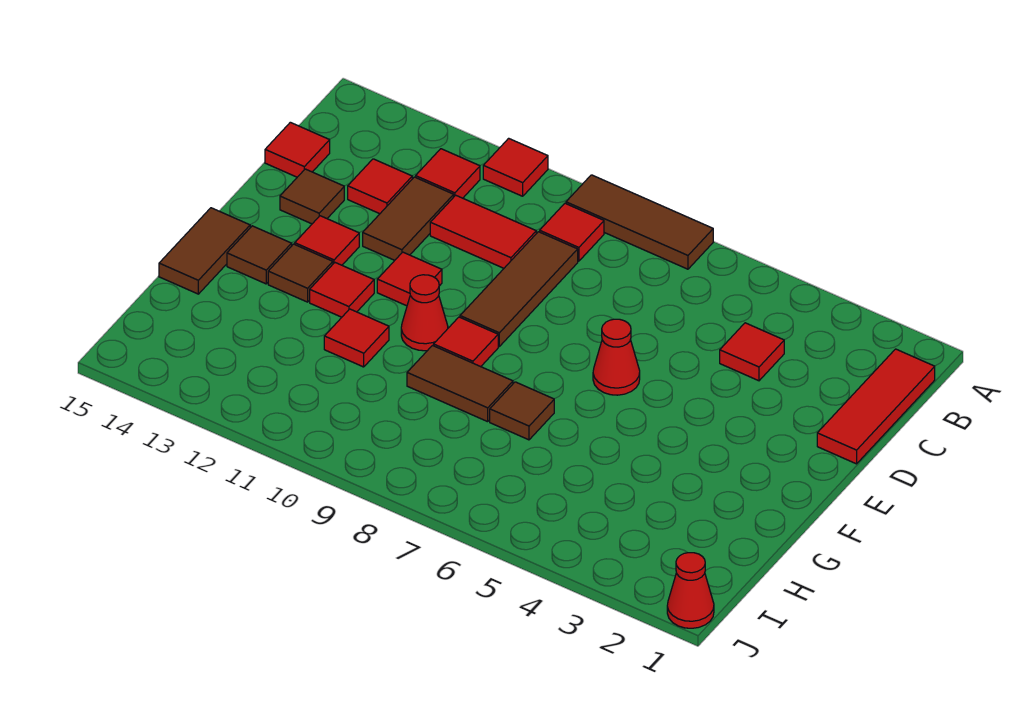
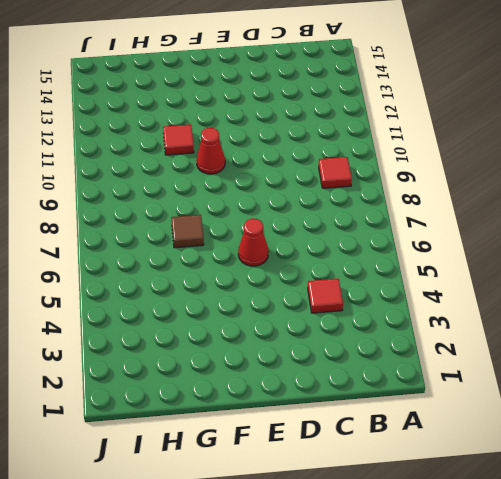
none -> brown tile A7:A9 level 1
none -> red tile A11 level 1
none -> red tile B1:D1 level 1

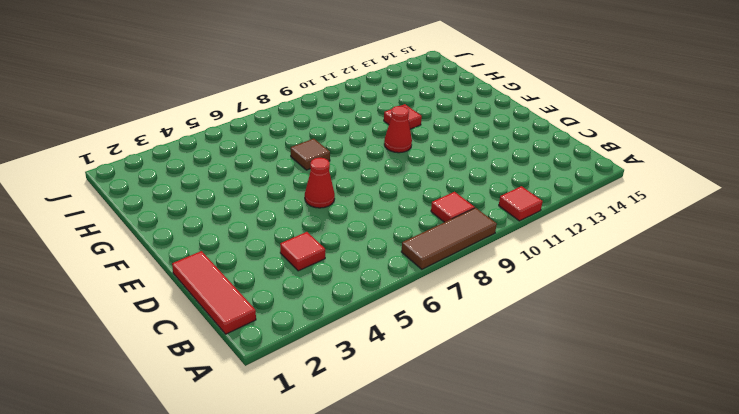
none -> red tile B12 level 1
none -> brown tile C9:E9 level 1
none -> red tile C10:C11 level 1

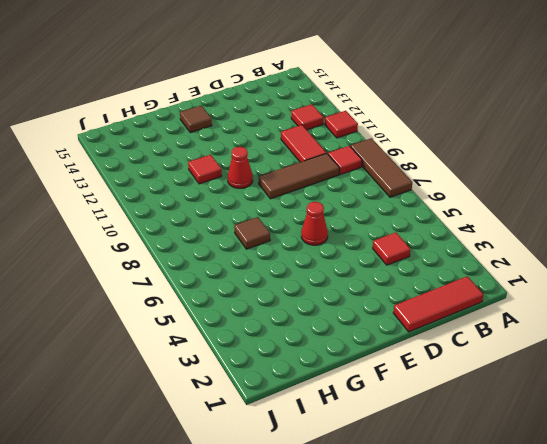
none -> brown tile C12:D12 level 1
none -> red tile C13 level 1
none -> red tile C15 level 1

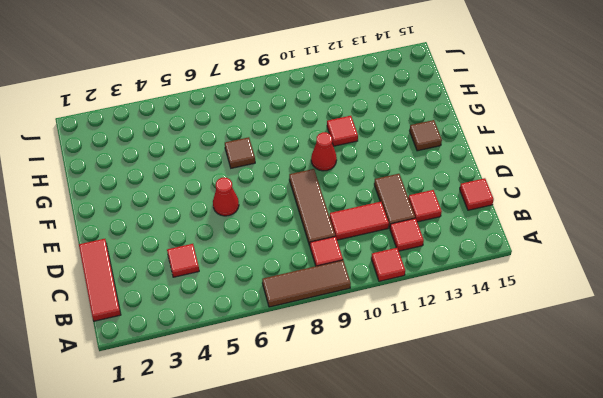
none -> brown tile D14 level 1
none -> red tile E11 level 1
none -> red tile E13 level 1

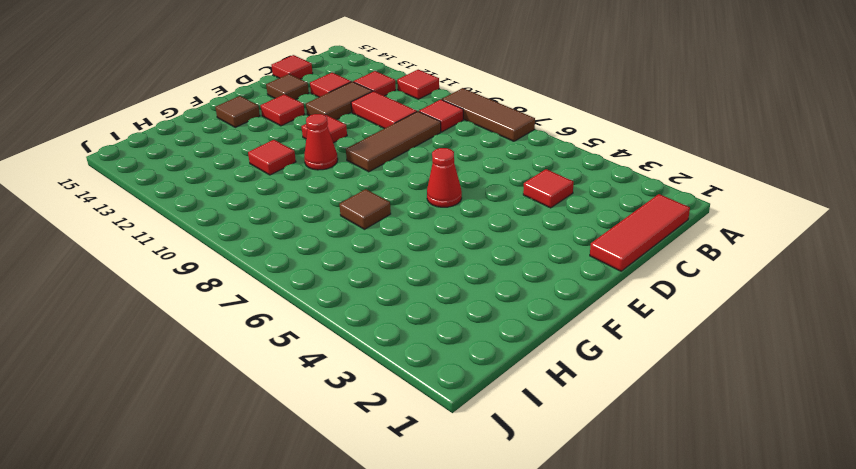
none -> red tile F9 level 1
none -> red tile F12 level 1
none -> brown tile F13 level 1

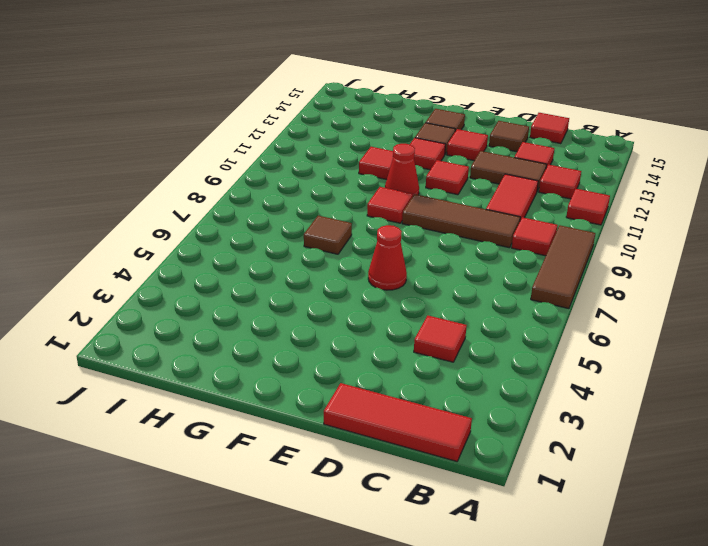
none -> brown tile F15:G15 level 1
none -> brown tile G8:G9 level 1
none -> red cone J1 level 1

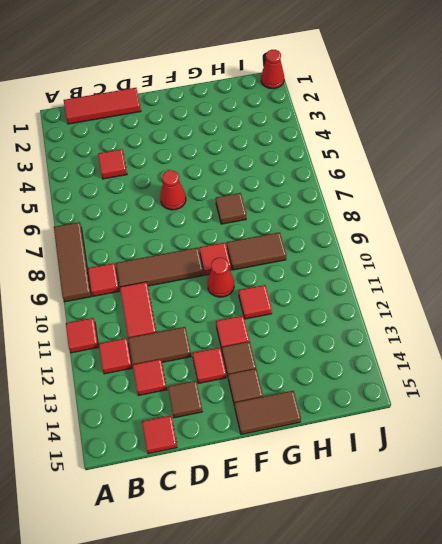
brown tile G9:H9 level 1 -> brown tile G8:G9 level 1
none -> red tile E11 level 1

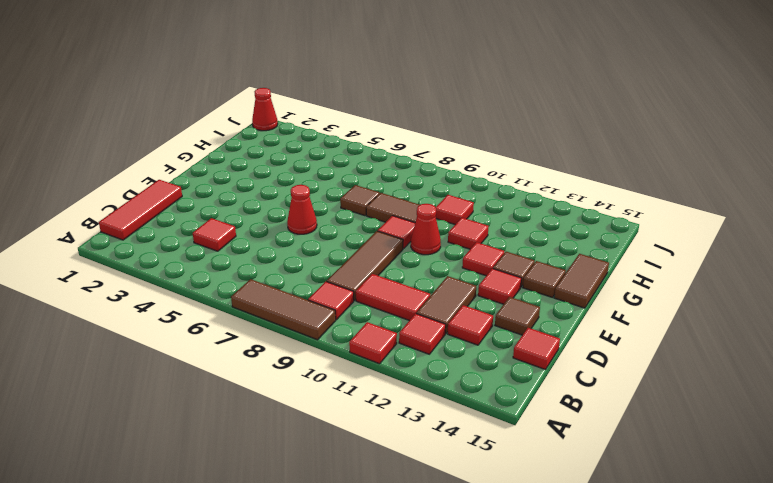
red tile H10 level 1 -> red tile E11 level 1

